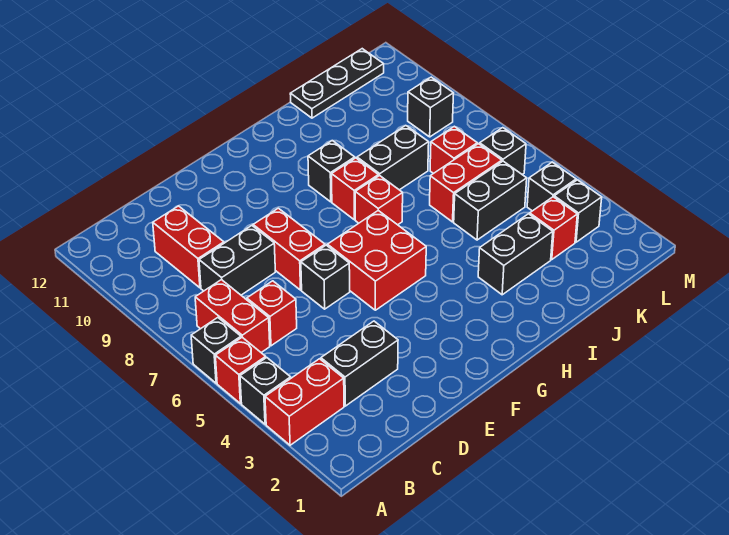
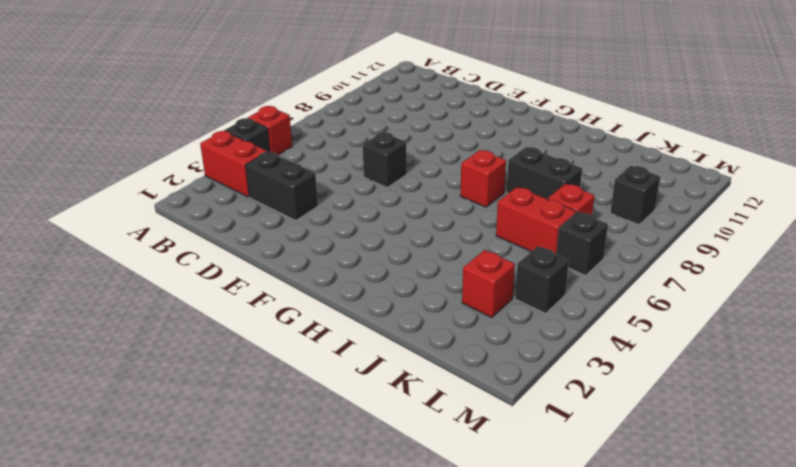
none -> black brick A6 level 1
none -> red brick B6:B7 level 1
none -> red brick C6 level 1

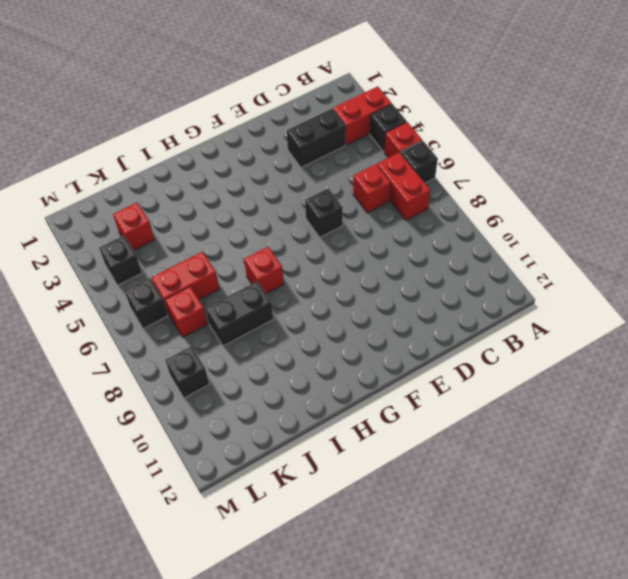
none -> black brick C8:D8 level 1
none -> red brick C9:C10 level 1
none -> red brick E7:E8 level 1

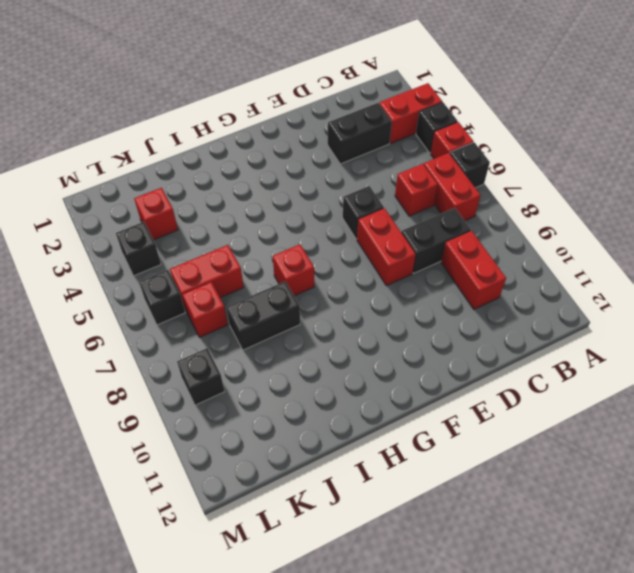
none -> red brick F5:G6 level 1
none -> red brick H8 level 1
none -> black brick H9 level 1

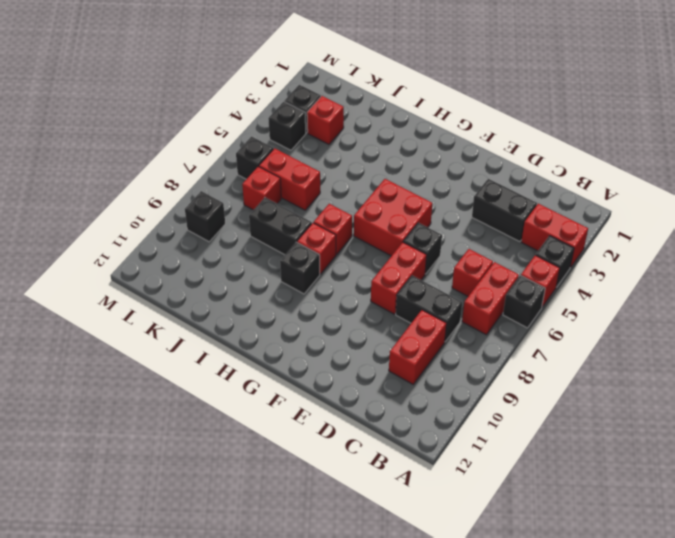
none -> black brick I3:J3 level 1
none -> black brick J5:K5 level 1
none -> black plate J12:L12 level 1

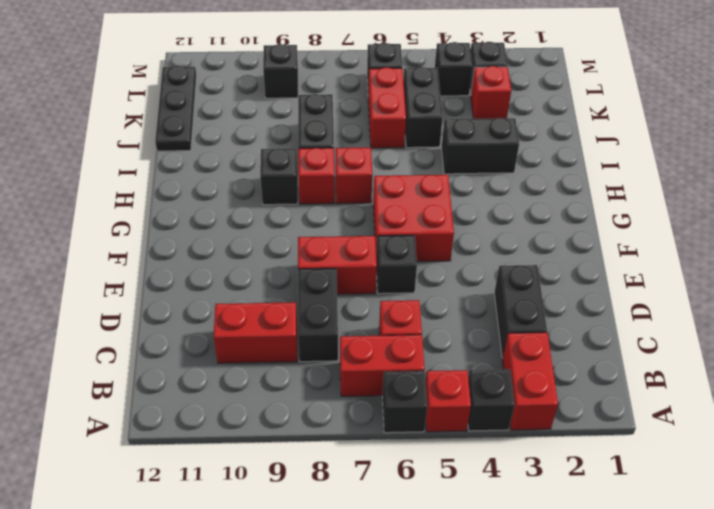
black brick I3:I4 level 1 -> black brick I3:J3 level 1
none -> red brick K7 level 1

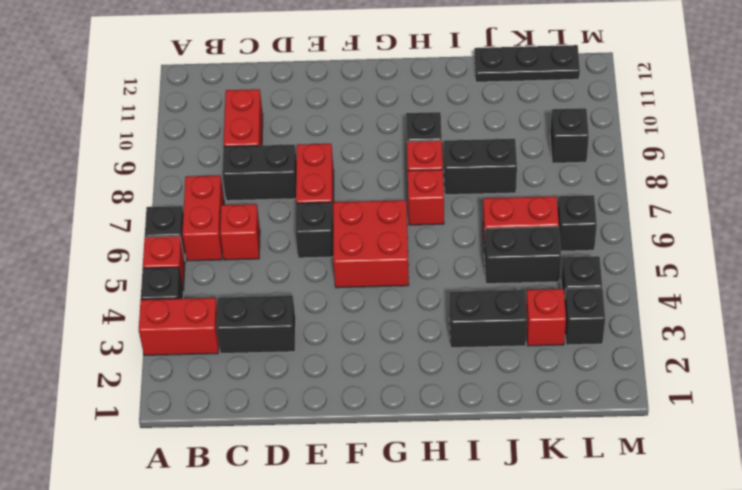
none -> red brick K7 level 1

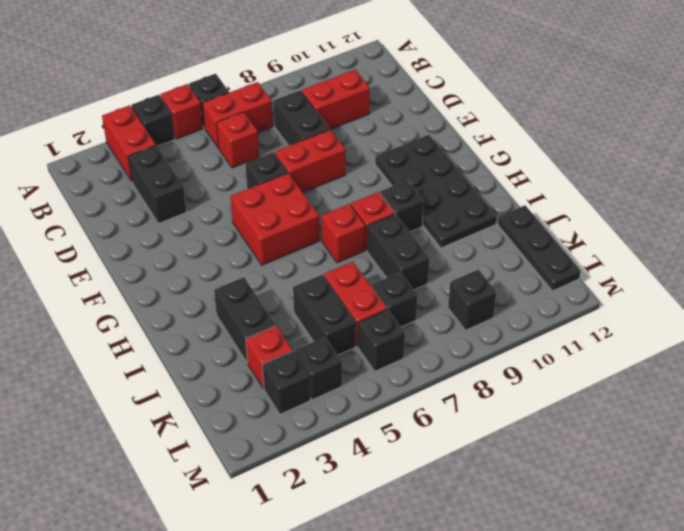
black plate F10:I11 level 1 -> none
black brick K7 level 1 -> red brick K7 level 1

